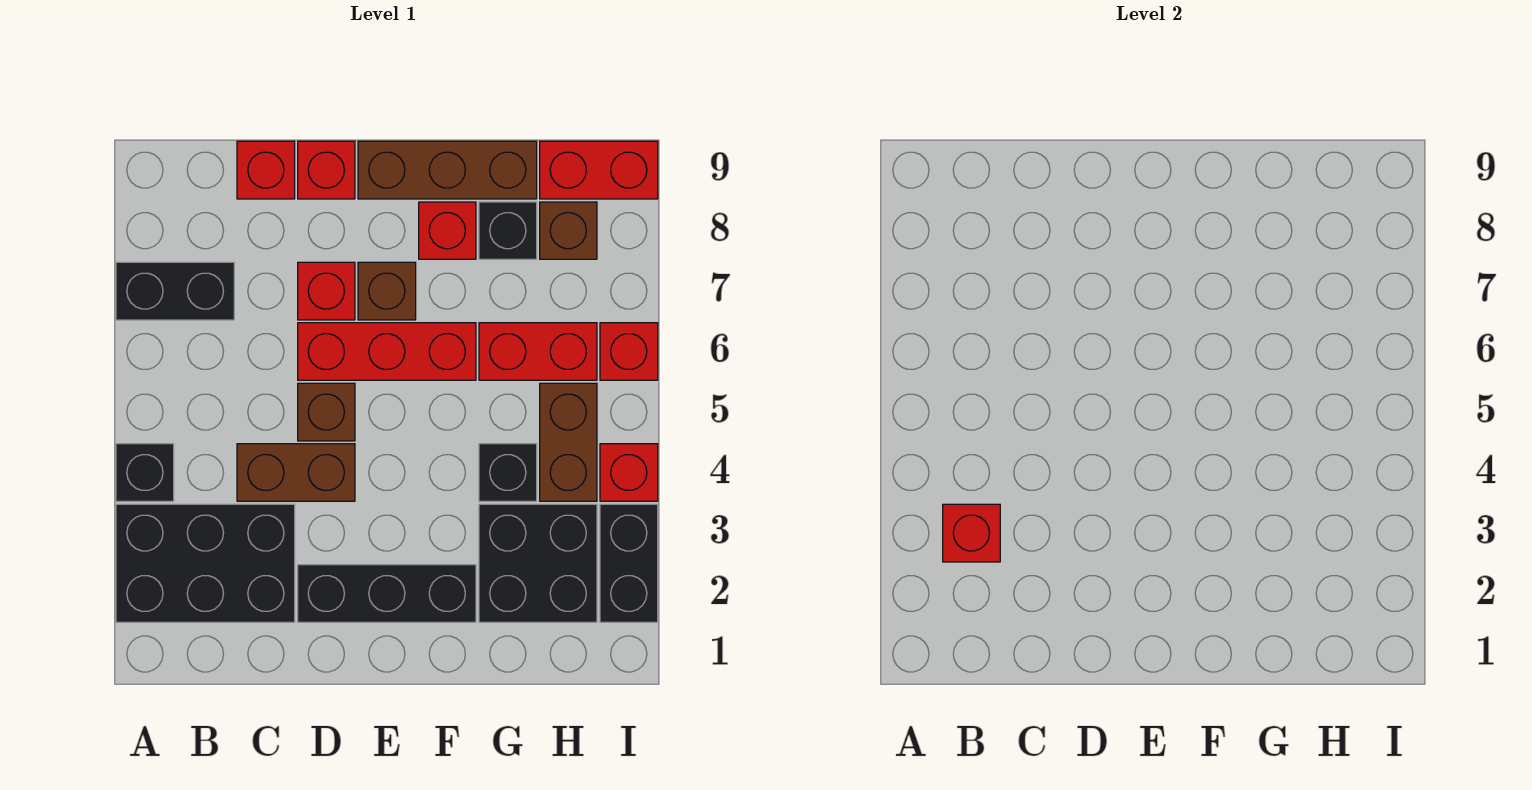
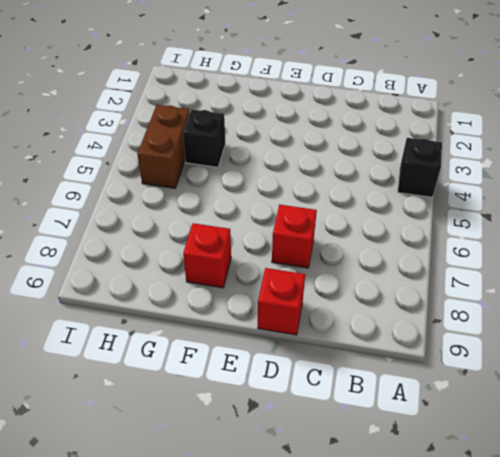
none -> black brick A2:C3 level 1
none -> black brick A7:B7 level 1
none -> brown brick C4:D4 level 1

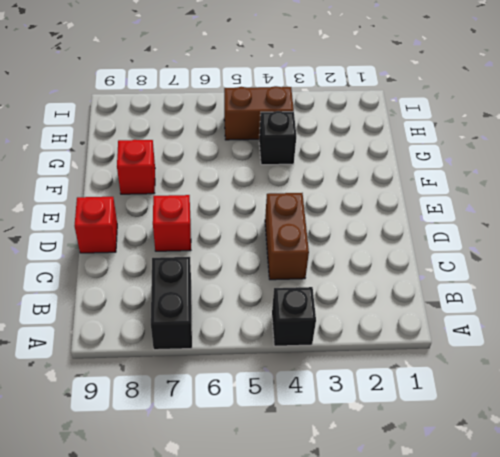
none -> black brick A2:C3 level 1
none -> red brick C9 level 1
none -> black brick D2:F2 level 1

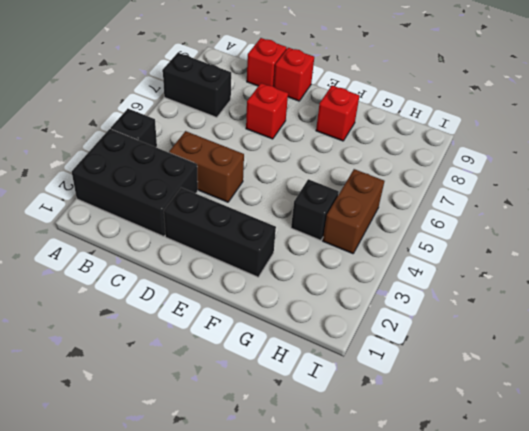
none -> brown brick D5 level 1
none -> red brick D6:F6 level 1
none -> brown brick E7 level 1

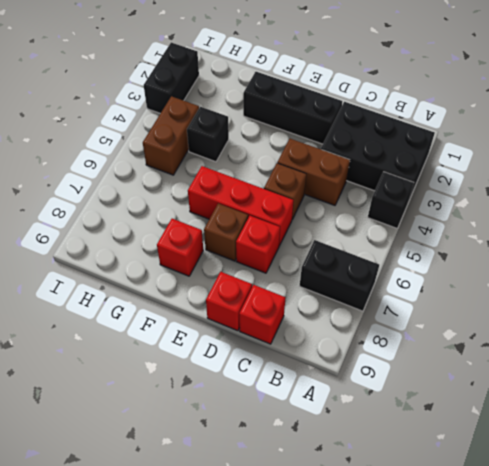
none -> brown brick E9:G9 level 1
none -> black brick G2:H3 level 1
none -> red brick G6:H6 level 1

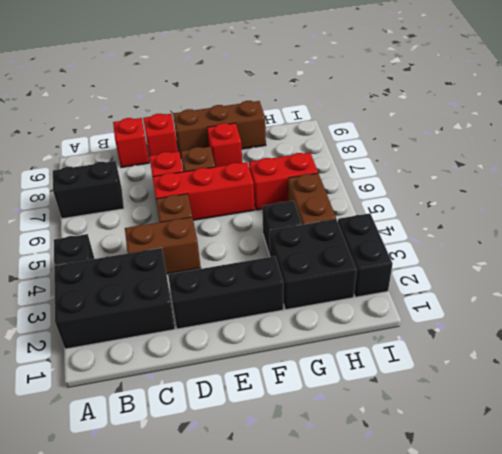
none -> black brick G8 level 1
none -> brown brick H8 level 1
none -> red brick H9:I9 level 1

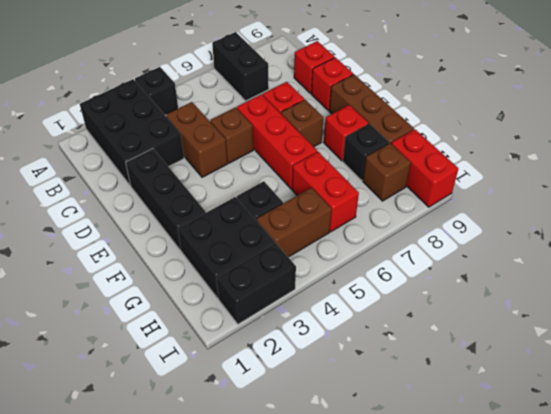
none -> red brick I4 level 1
none -> red brick I6 level 1
none -> red brick B3 level 2

